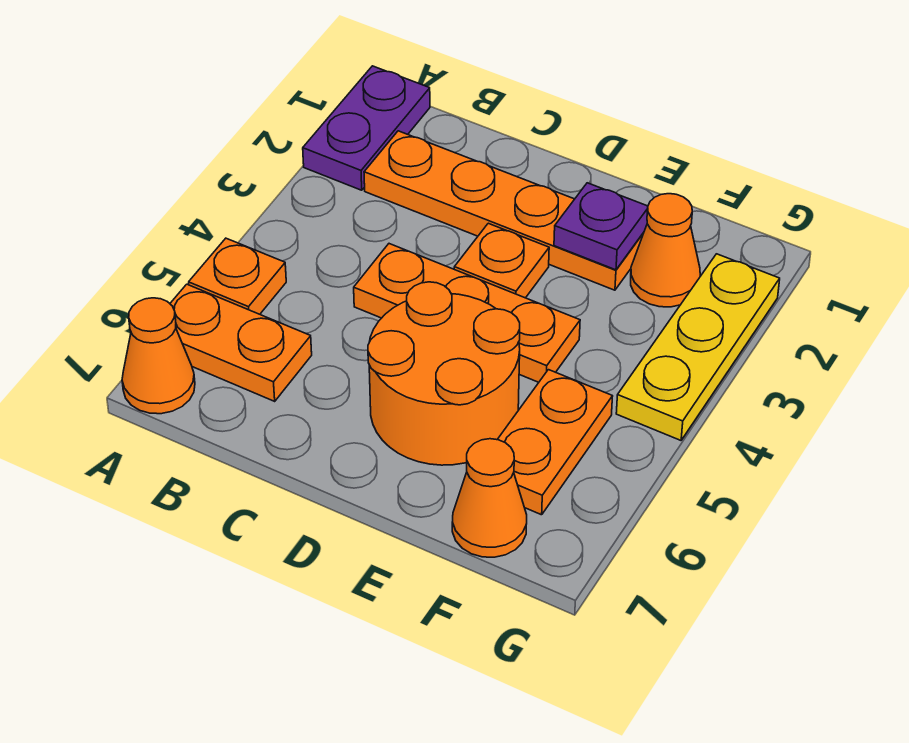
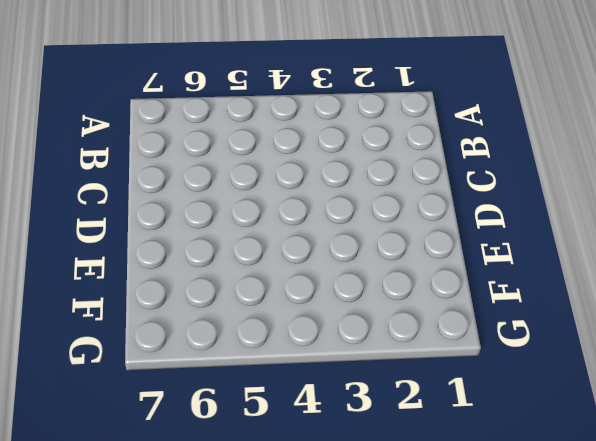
none -> purple plate A1:A2 level 1
none -> orange plate A5 level 1
none -> orange plate A6:B6 level 1

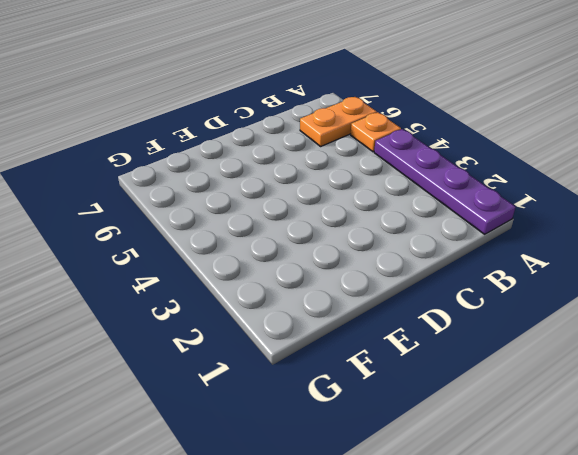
purple plate A1:A4 level 1 -> purple plate A1:A2 level 1
none -> orange cone A7 level 1
none -> orange plate B2:E2 level 1
none -> orange plate C4:E4 level 1

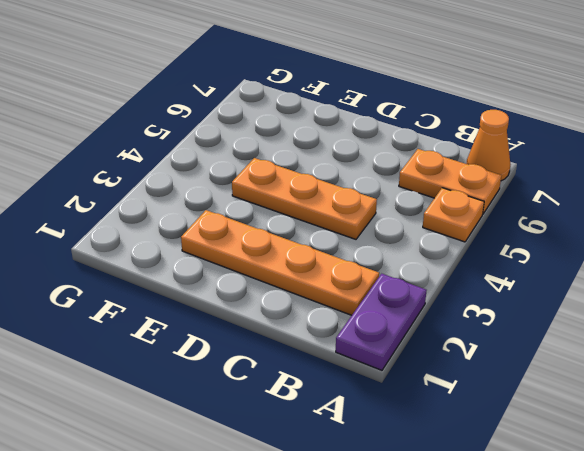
none -> orange plate D3 level 1
none -> orange round brick D5:E6 level 1
none -> orange cone F2 level 1

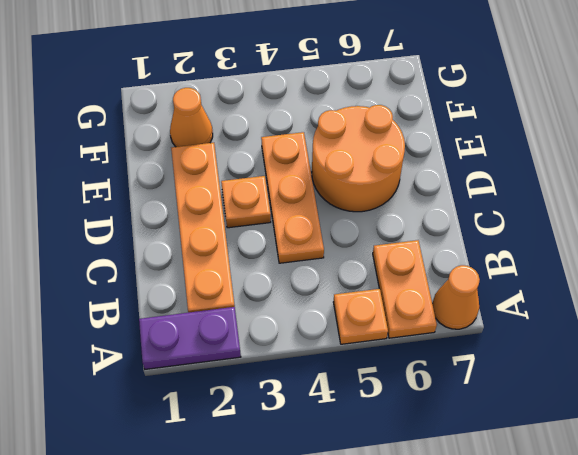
none -> orange plate F5:F6 level 1
none -> orange cone F7 level 1
none -> yellow plate G2:G4 level 1

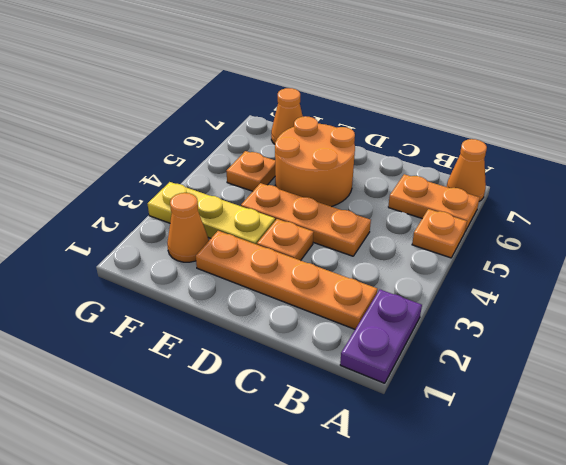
yellow plate E3:G3 level 1 -> yellow plate G2:G4 level 1
orange plate F5 level 1 -> orange plate F5:F6 level 1
none -> purple plate E2 level 2

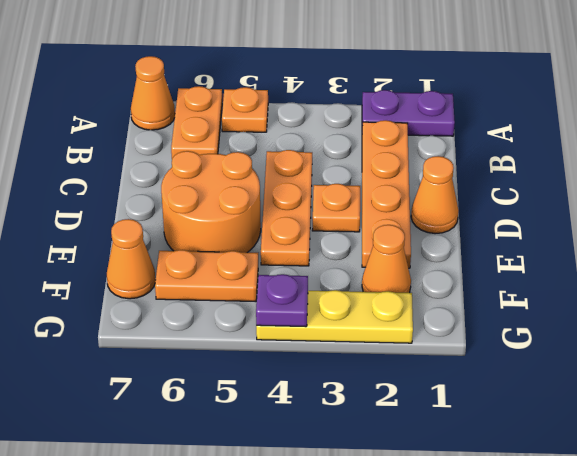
orange cone D1 level 1 -> none
purple plate G4 level 2 -> purple plate E2 level 2

